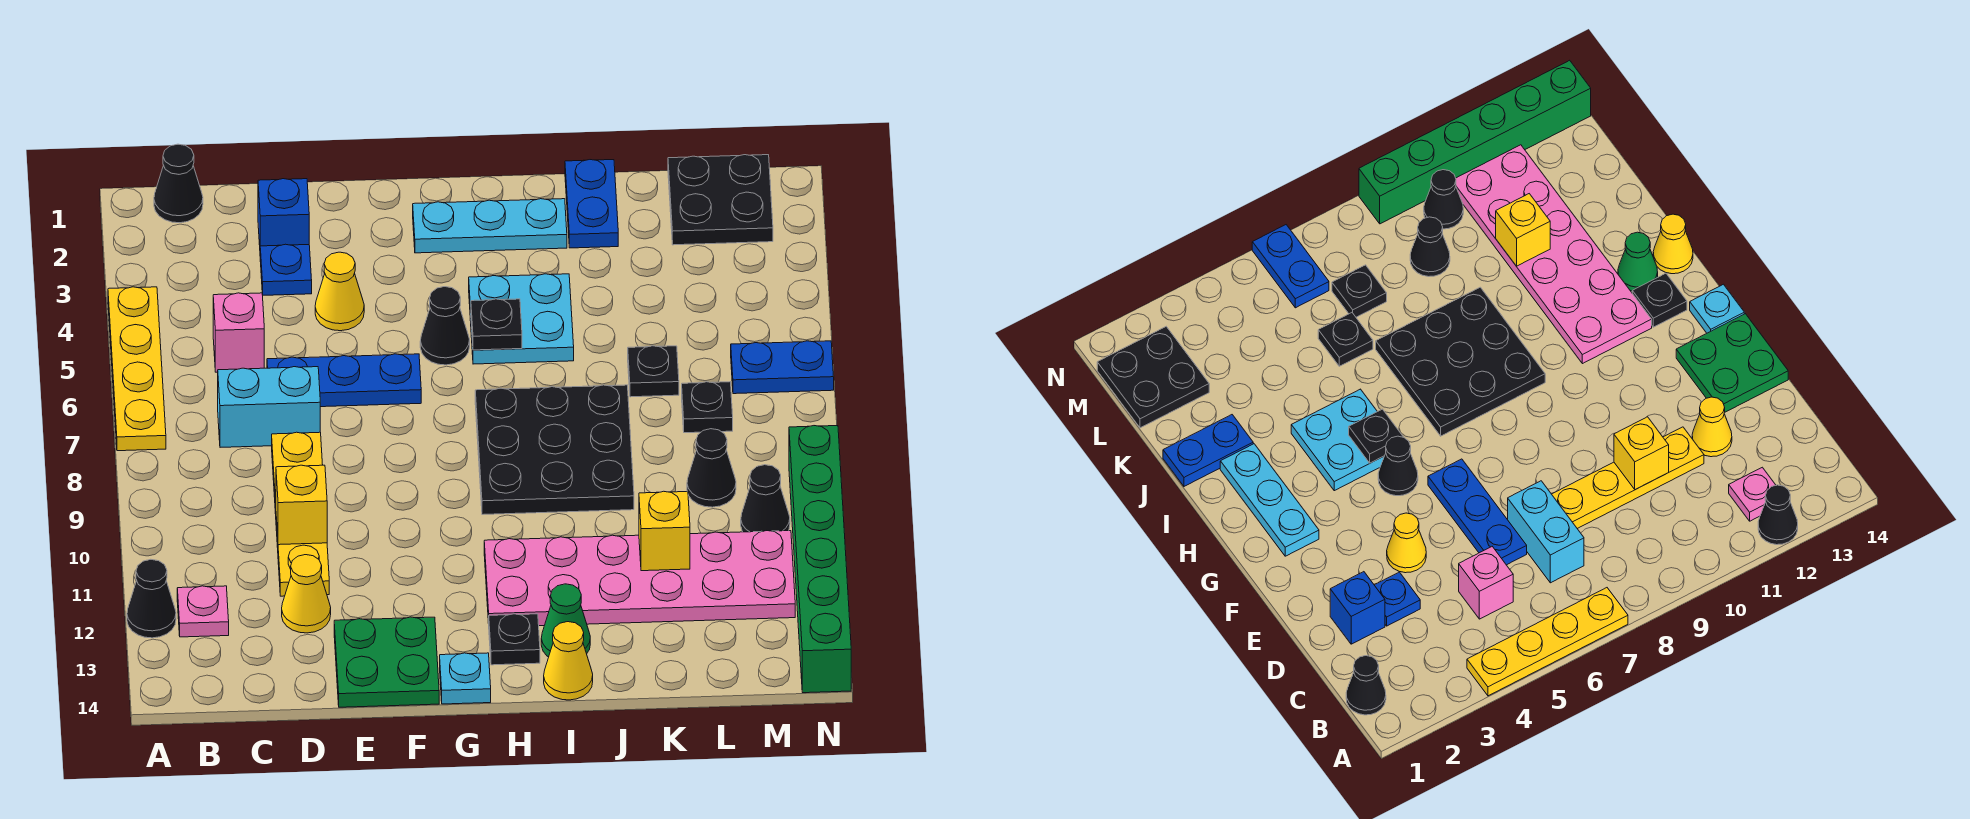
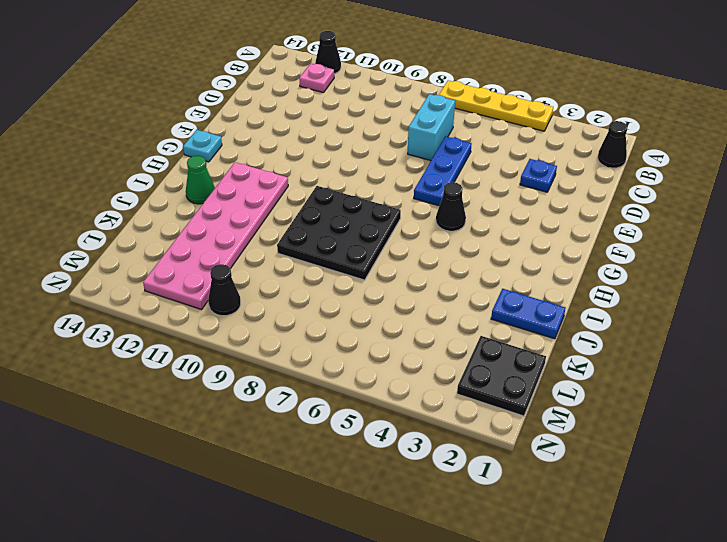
none -> pink brick C5 level 1
none -> blue brick D2 level 1
none -> yellow plate D8:D11 level 1
none -> yellow cone D12 level 1

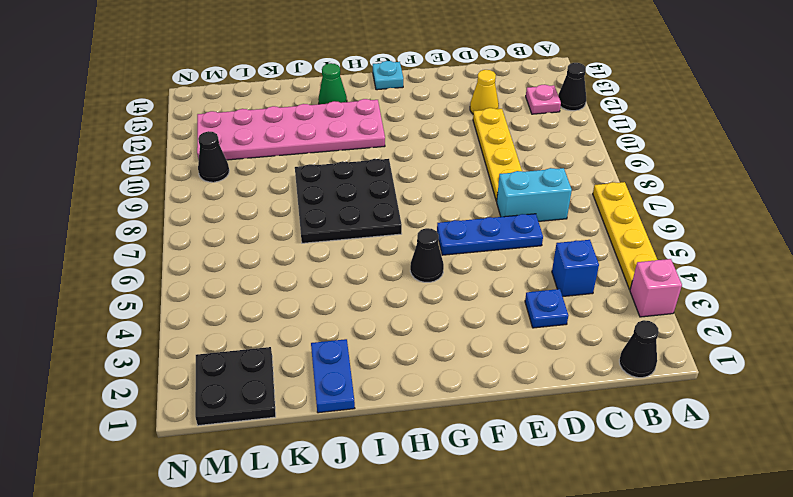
pink brick A3 level 1 -> pink brick C5 level 1
blue brick C4 level 1 -> blue brick D2 level 1
none -> yellow cone E4 level 1
none -> green plate E13:F14 level 1
none -> cyan plate G2:I2 level 1
none -> cyan plate H4:I5 level 1

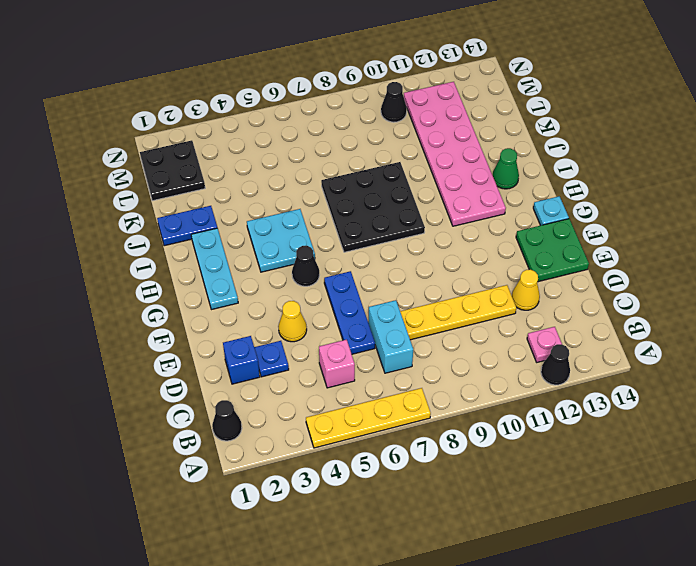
none -> black plate H13 level 1
none -> yellow cone I14 level 1
none -> black plate K6 level 1
none -> black plate L7 level 1

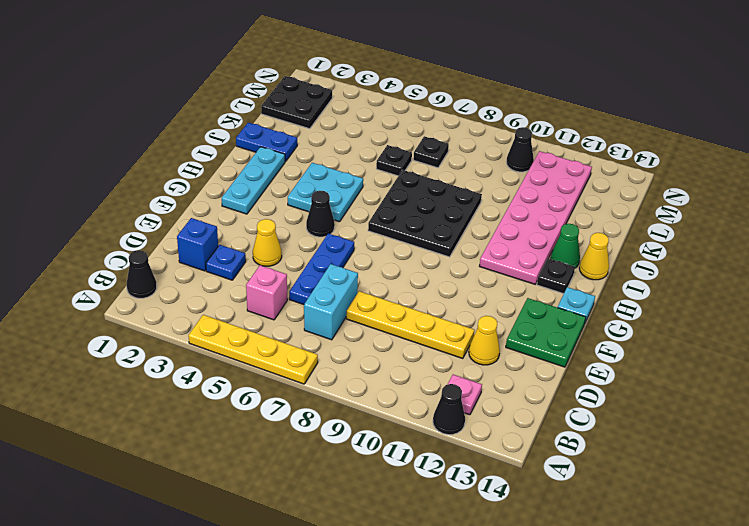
none -> black cone L9 level 1
none -> blue plate M6:N6 level 1
none -> green brick N9:N14 level 1
none -> yellow brick D10 level 2

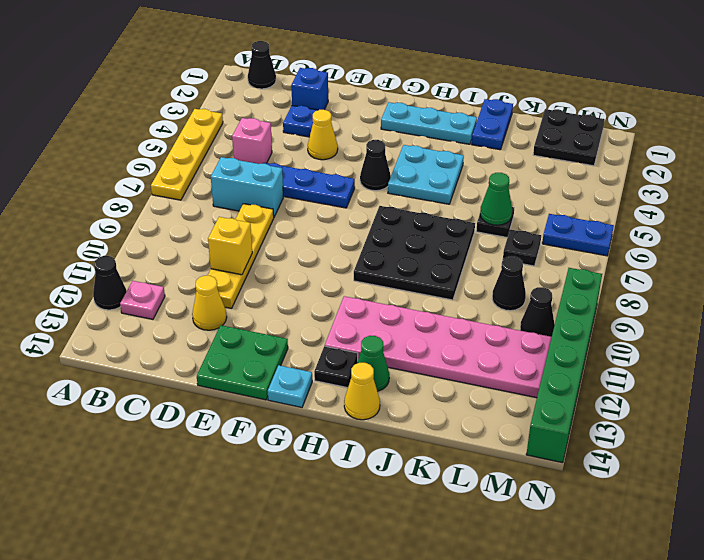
green cone K6 level 2 -> none
none -> black plate H5 level 2
none -> yellow brick K11 level 2

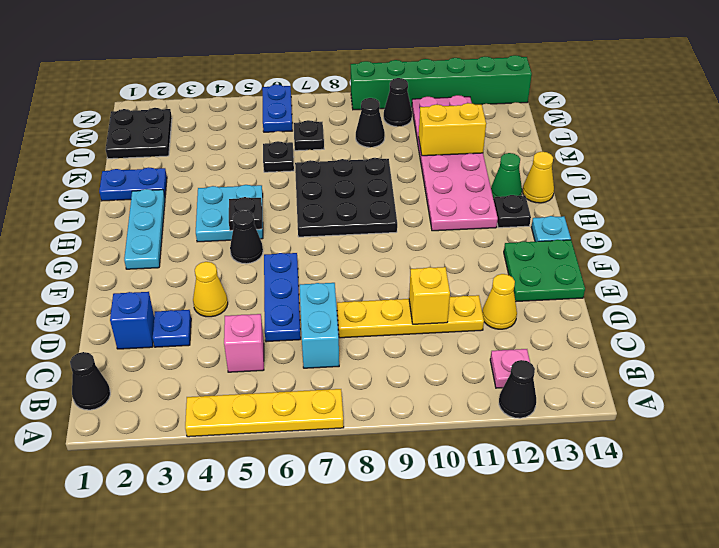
yellow brick K11:K12 level 2 -> yellow brick K11 level 2

